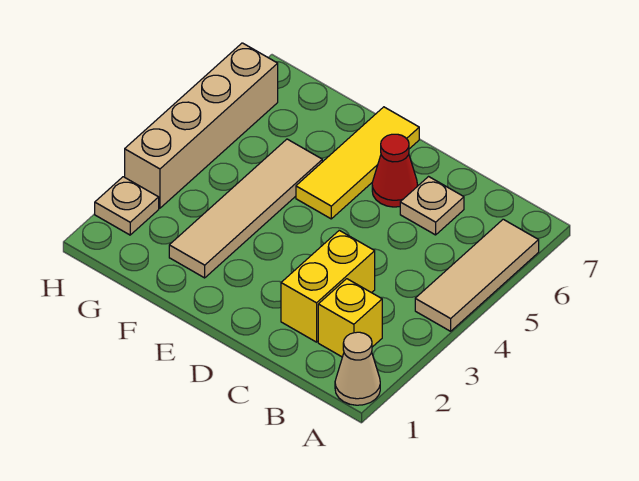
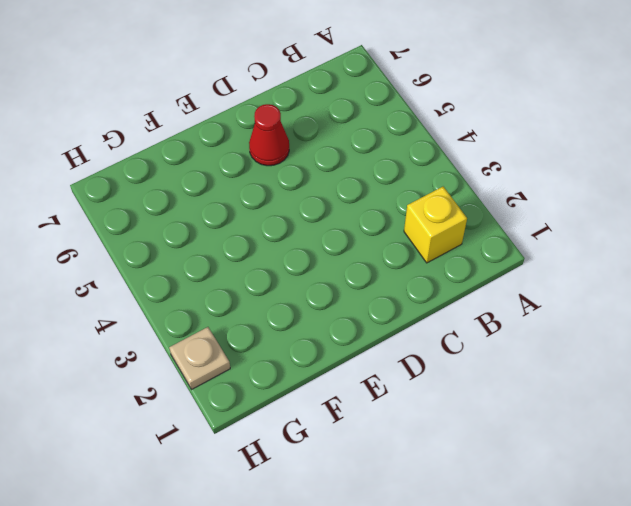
none -> tan cone A1 level 1
none -> tan tile A4:A6 level 1

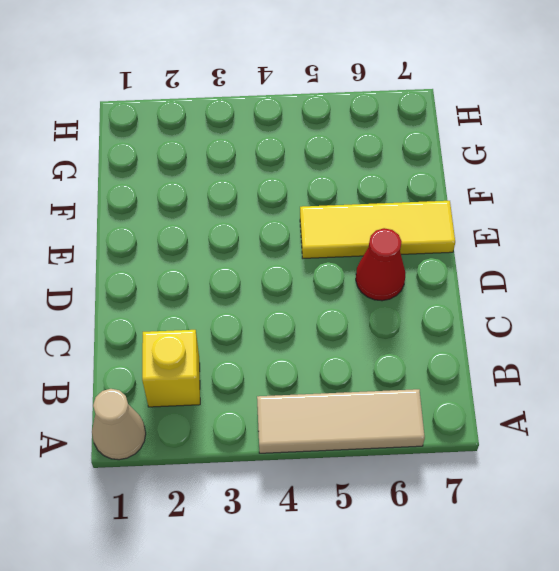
none -> yellow brick C2:C3 level 1
none -> tan plate C6 level 1

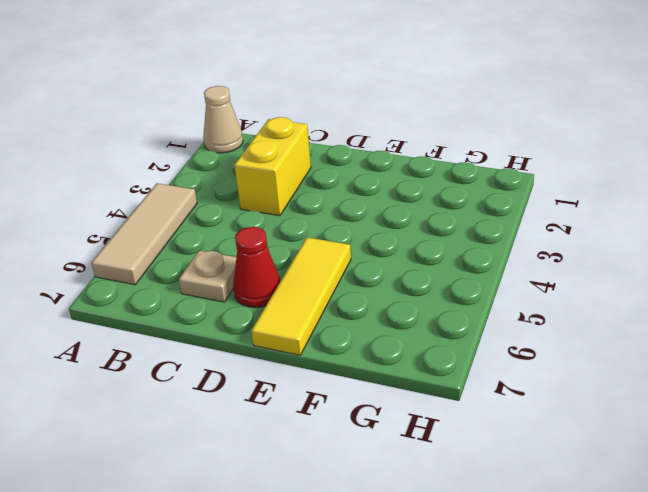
none -> yellow brick B2 level 1
none -> tan tile F2:F5 level 1

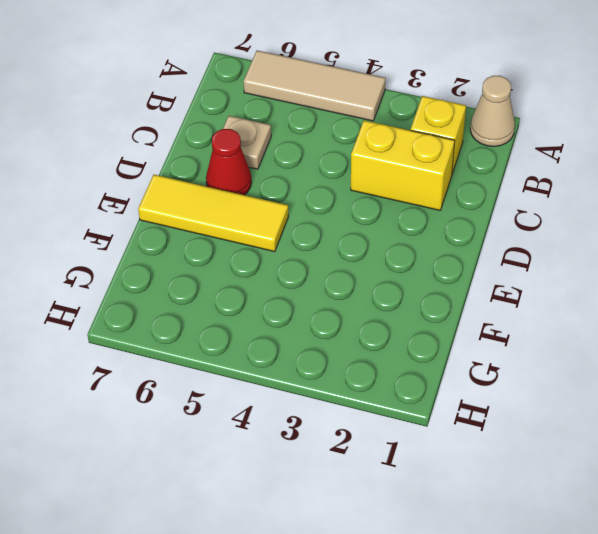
none -> tan tile F2:F5 level 1
none -> tan plate H2 level 1

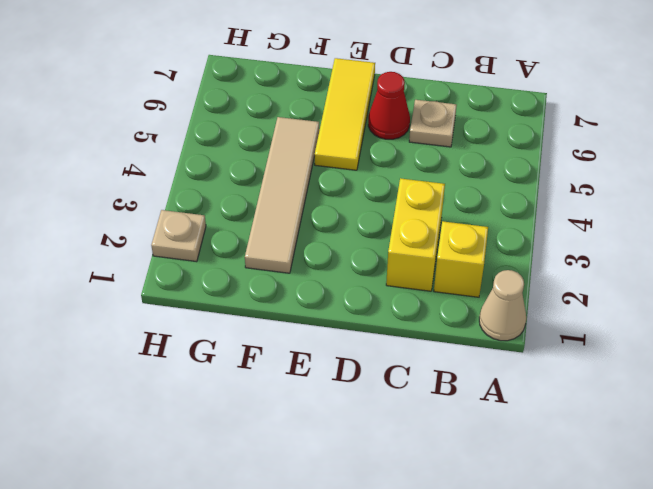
none -> tan tile A4:A6 level 1
none -> tan brick H3:H6 level 1

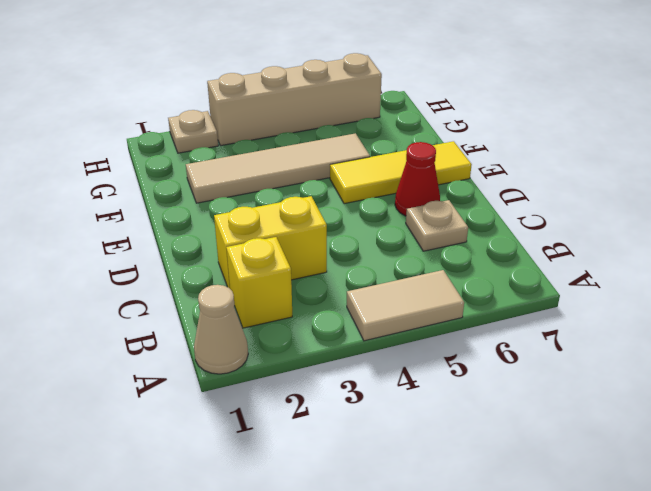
tan tile A4:A5 level 1 -> tan tile A4:A6 level 1

